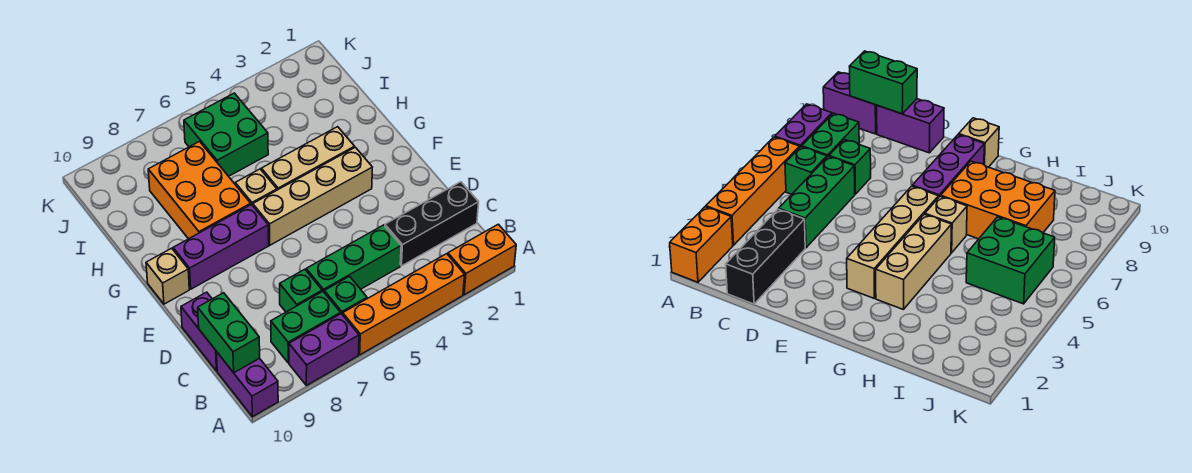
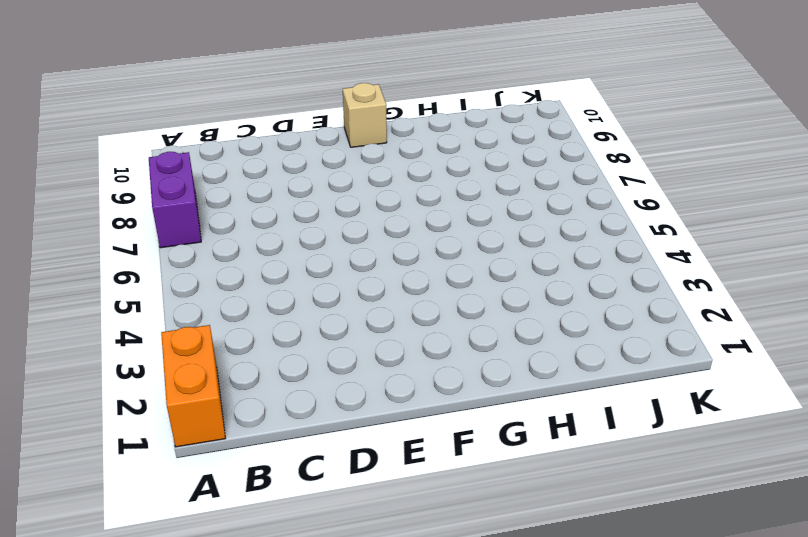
none -> orange brick A3:A6 level 1
none -> purple brick A10:B10 level 1
none -> green brick B6 level 1

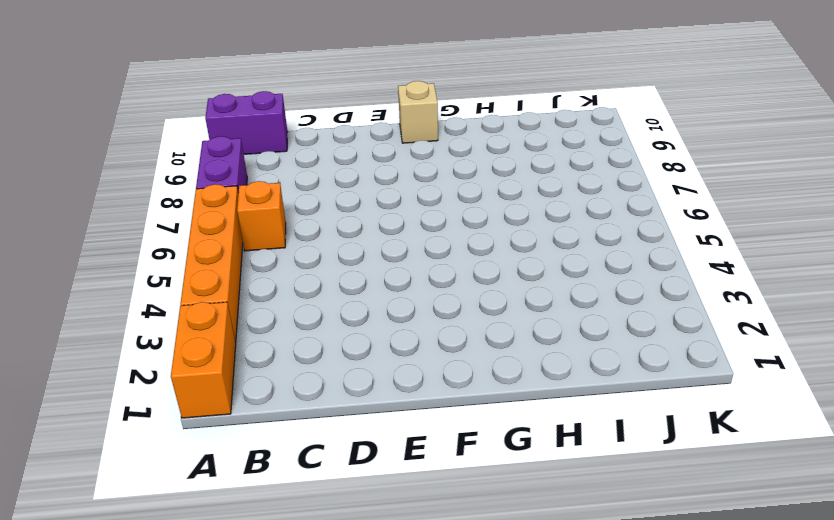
orange brick B6 level 1 -> green brick B6 level 1
none -> green brick B7:B8 level 1
none -> black brick C1:C3 level 1
none -> green brick C4:C6 level 1

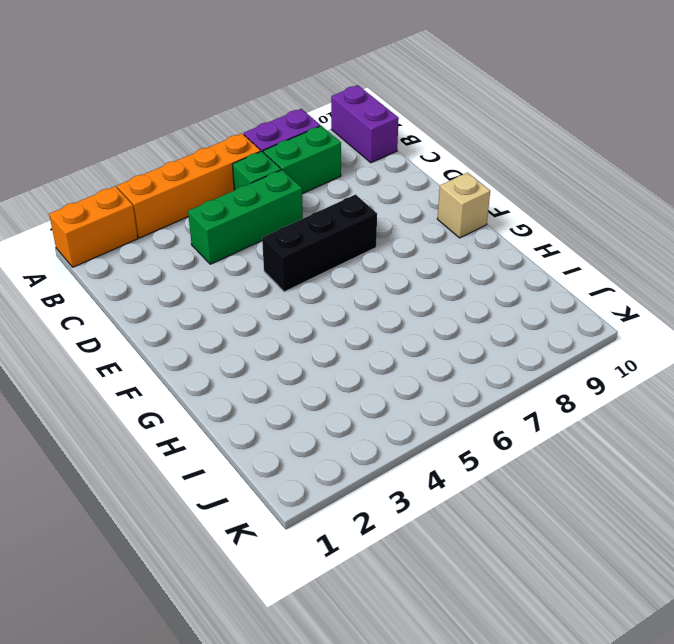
black brick E5:E7 level 1 -> black brick C1:C3 level 1
none -> green brick C7 level 1
none -> purple brick C10:D10 level 1
none -> tan brick F3:F6 level 1

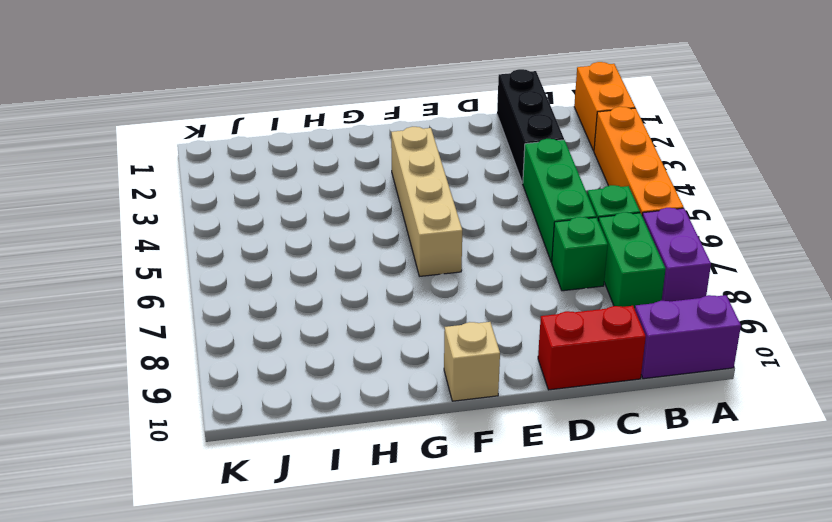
red brick C10:D10 level 1 -> purple brick C10:D10 level 1
none -> purple brick F7:F9 level 1
none -> tan brick G3:G5 level 1
none -> tan brick G6 level 1

